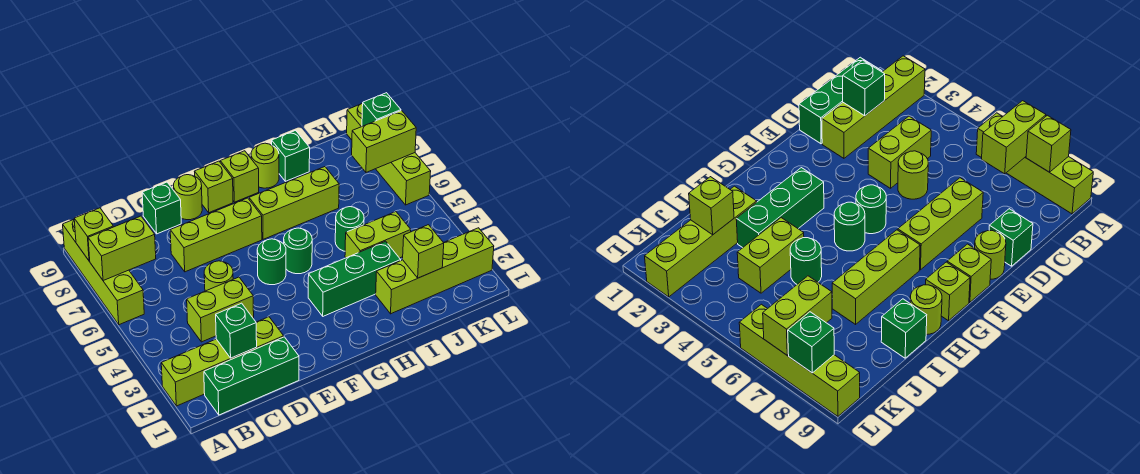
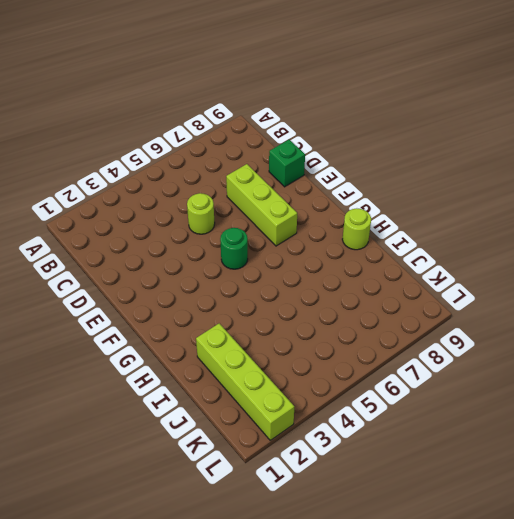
none -> lime brick A2:D2 level 1
none -> lime brick A6:A9 level 1
none -> green brick B1:D1 level 1

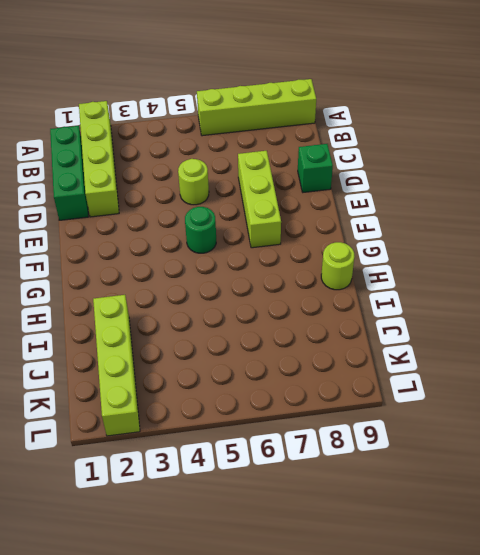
none -> lime brick C4:D4 level 1
none -> lime round brick E9 level 1
none -> lime brick F9 level 1

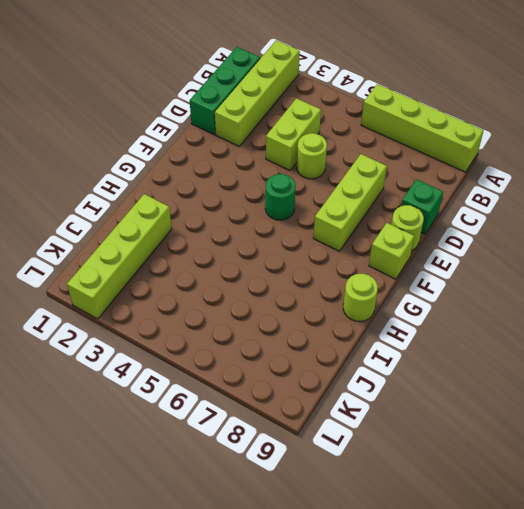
none -> green brick G3:I3 level 1
none -> green round brick G5 level 1
none -> lime brick G7:I7 level 1

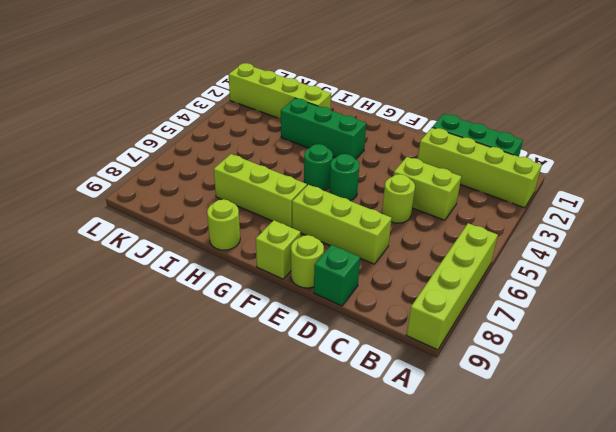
none -> lime brick G9 level 1
none -> lime brick I4:J4 level 1
none -> green round brick I5 level 1

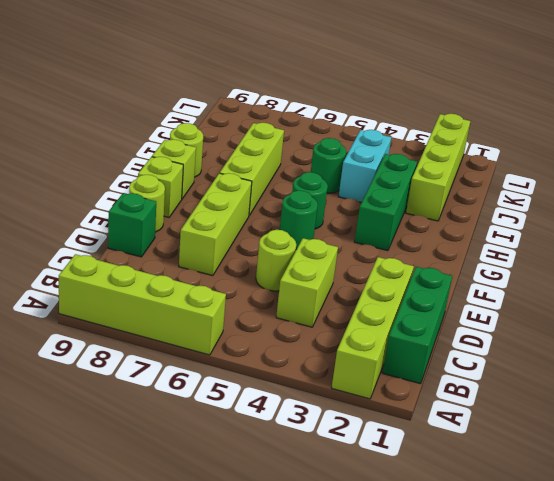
cyan brick I4:J4 level 1 -> lime brick I4:J4 level 1
none -> green brick I9 level 1
none -> lime brick L6:L9 level 1
none -> lime brick A7:B7 level 2

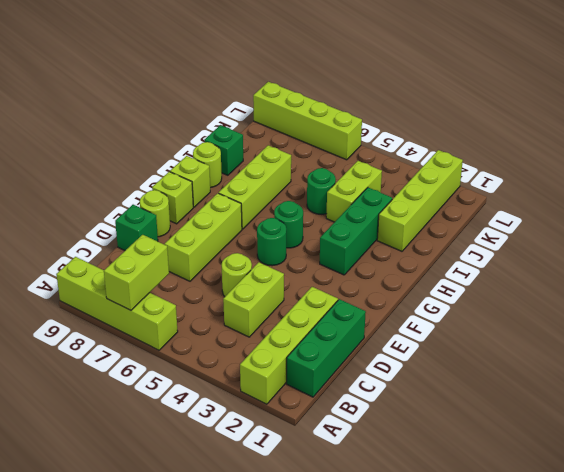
none -> lime brick A8 level 2
none -> green brick C2 level 2
none -> lime brick J2 level 2

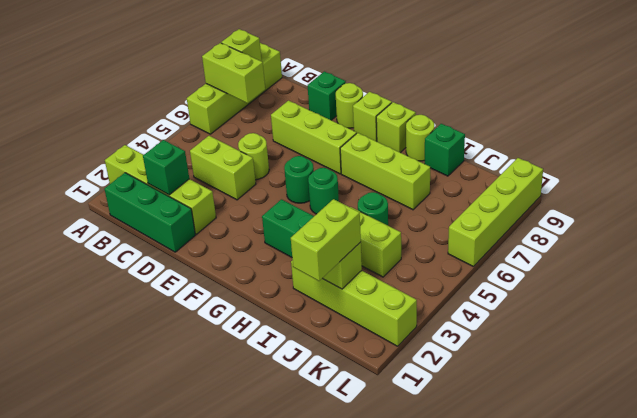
lime brick J1:J2 level 3 -> lime brick K7:L7 level 2
none -> green brick L8 level 2

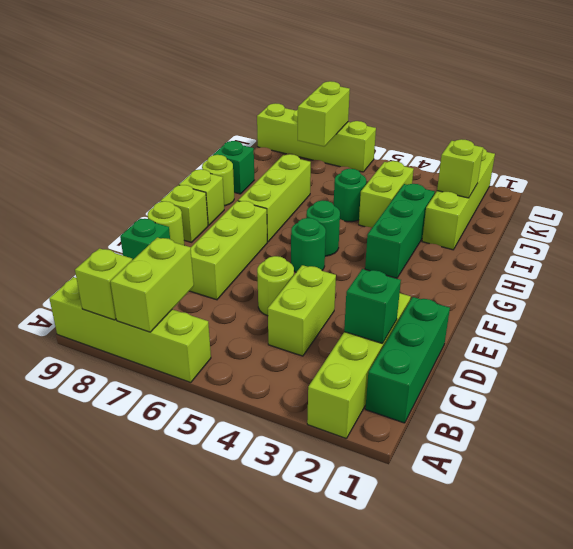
none -> green brick L8 level 2

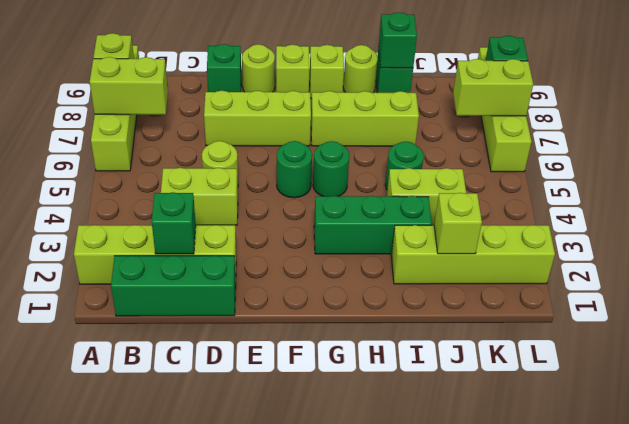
green brick I9 level 2 -> none

